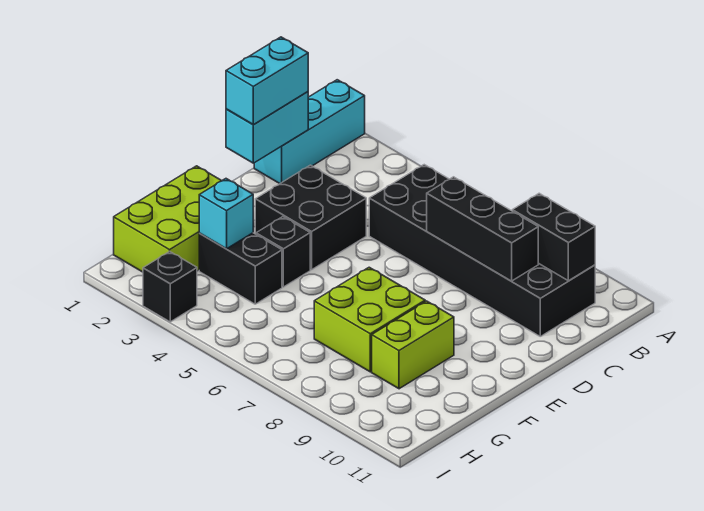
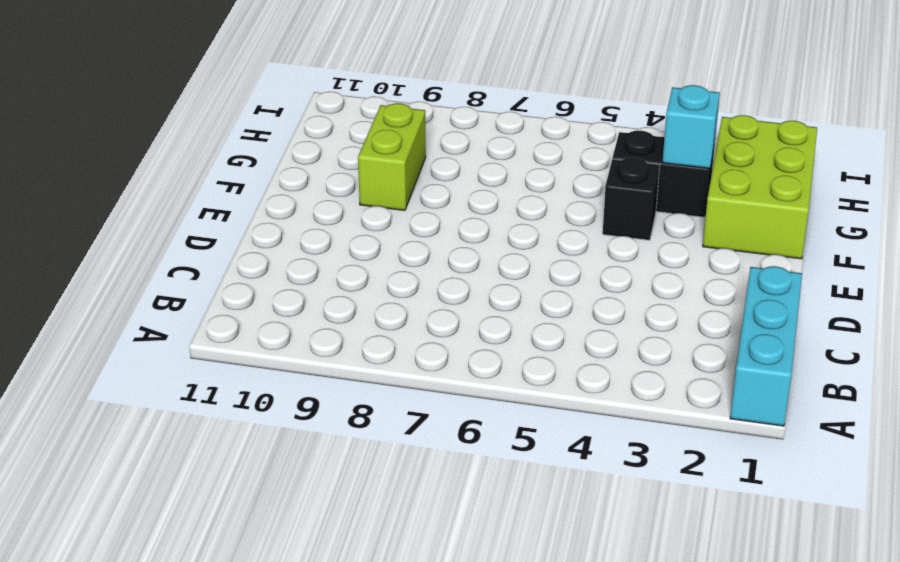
none -> black brick B5:C10 level 1
none -> black brick D3:E4 level 1
none -> lime brick F7:G8 level 1

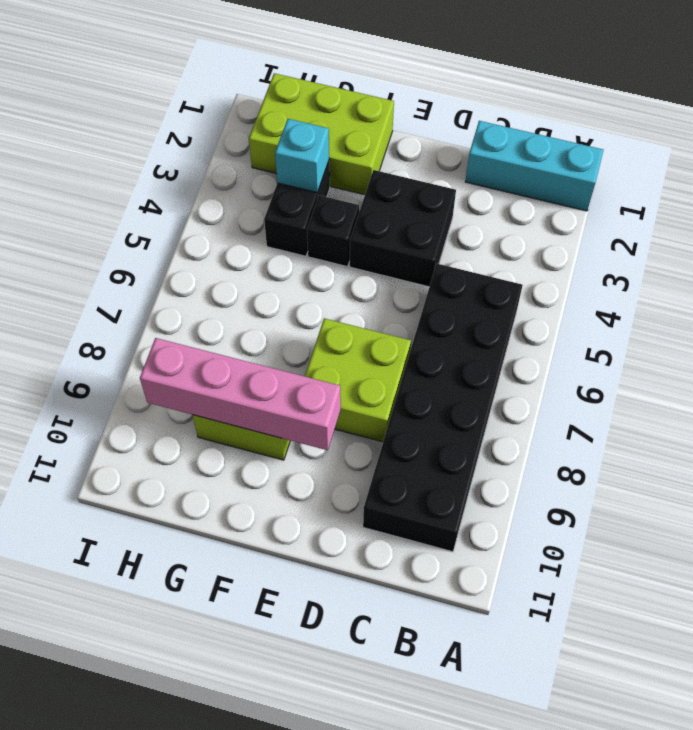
lime brick D7:E8 level 1 -> lime brick F7:G8 level 1
pink brick E9:H9 level 2 -> none
none -> black brick I3 level 1
none -> black brick B9:B10 level 2
none -> cyan brick C1:D1 level 2

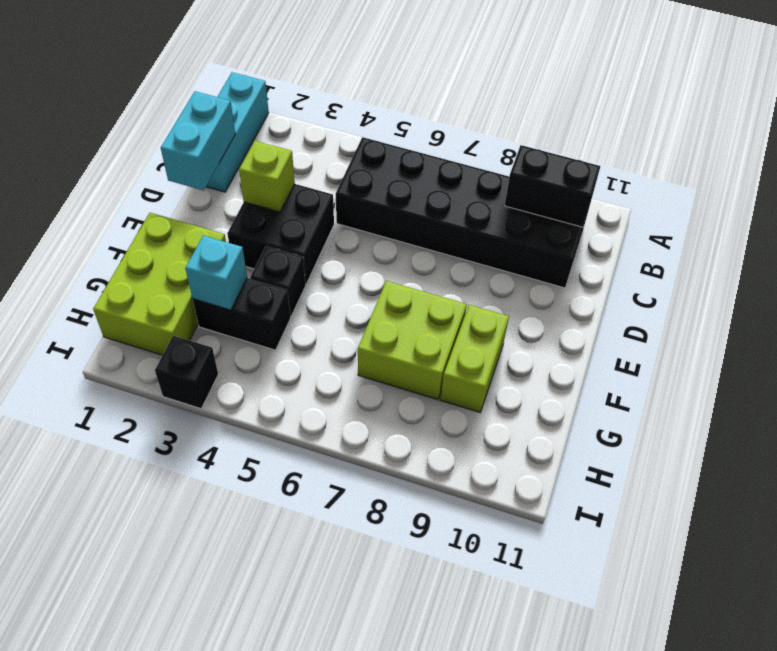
lime brick D3 level 2 -> none
none -> black brick C7:C9 level 2
none -> cyan brick C1:D1 level 3

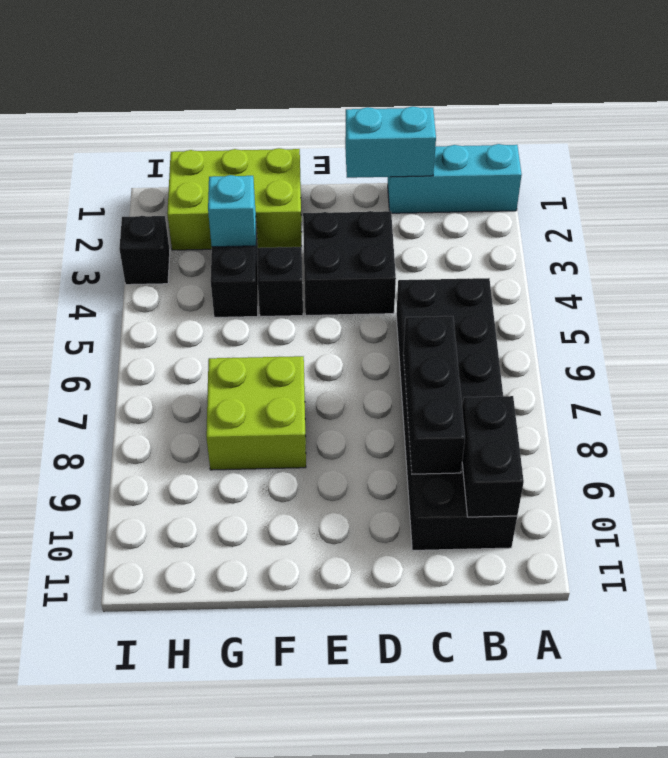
none -> lime brick F9:G9 level 1
none -> cyan brick C1:D1 level 3

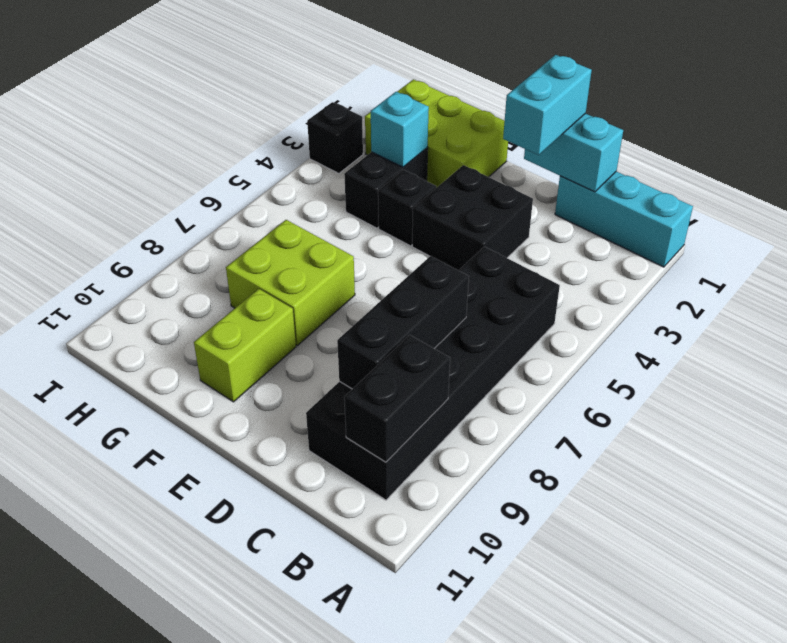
cyan brick D1:D2 level 3 -> cyan brick C1:D1 level 3
lime brick F9:F10 level 1 -> lime brick F9:G9 level 1

